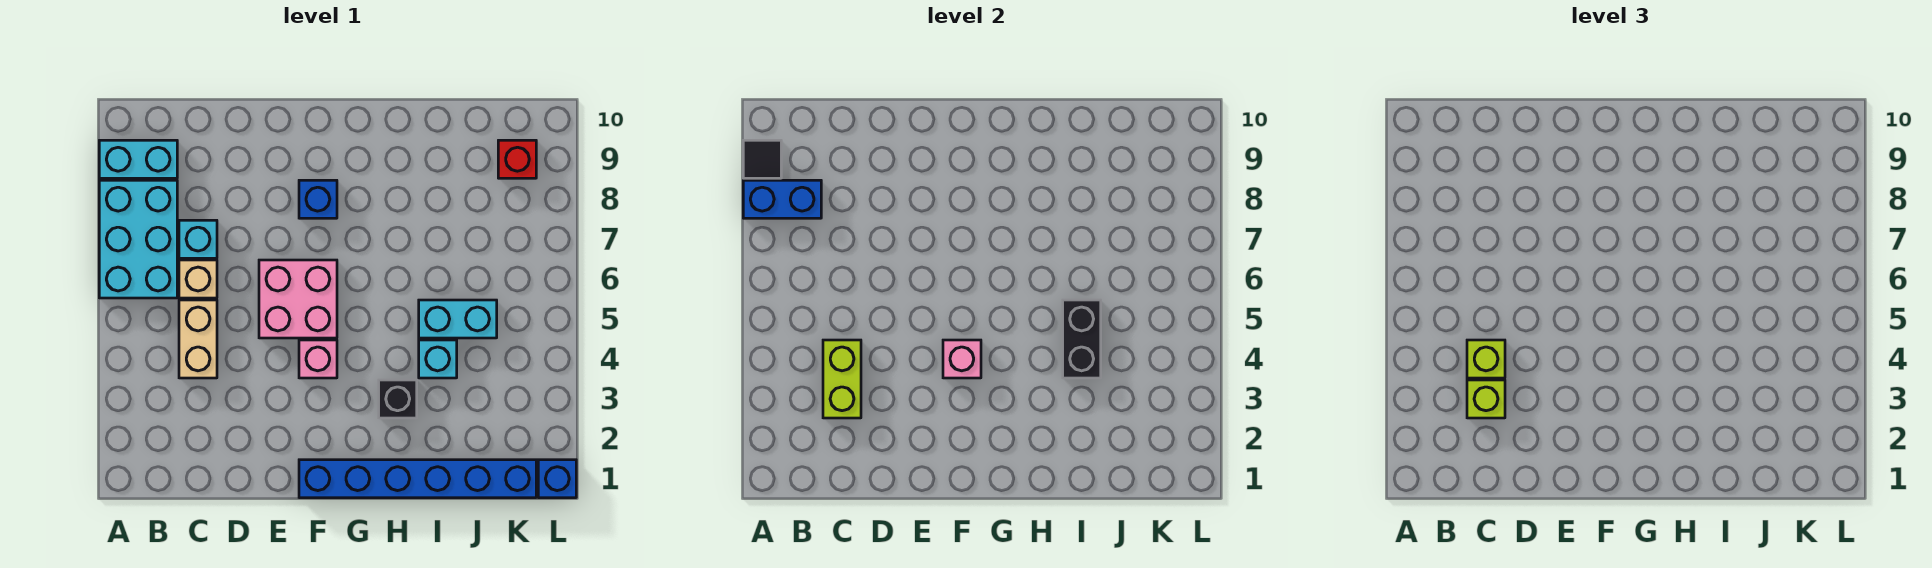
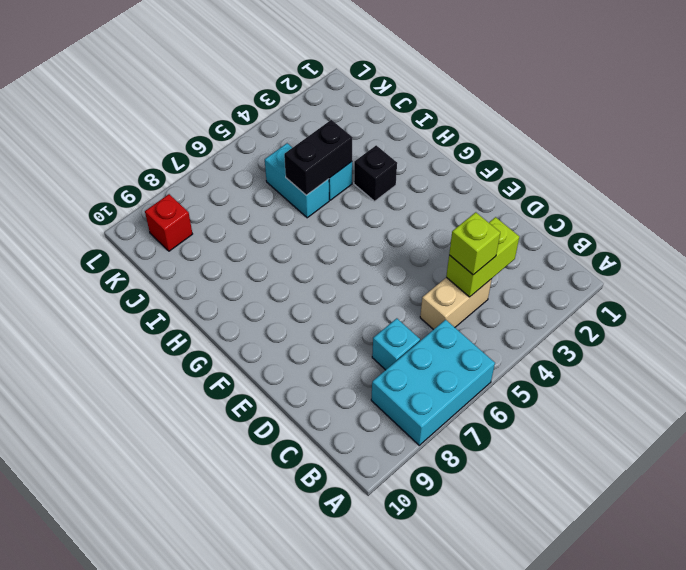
none -> cyan brick A9:B9 level 1
none -> tan brick C6 level 1
none -> pink brick E5:F6 level 1

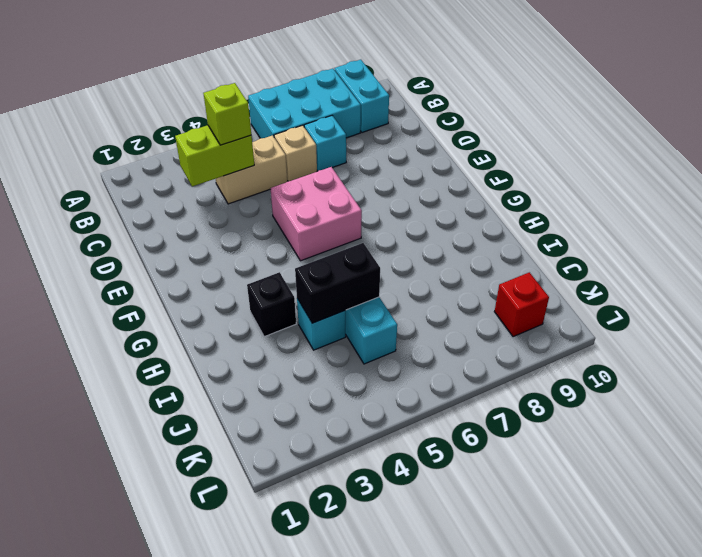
none -> blue brick F1:K1 level 1
none -> pink brick F4 level 1
none -> blue brick F8 level 1

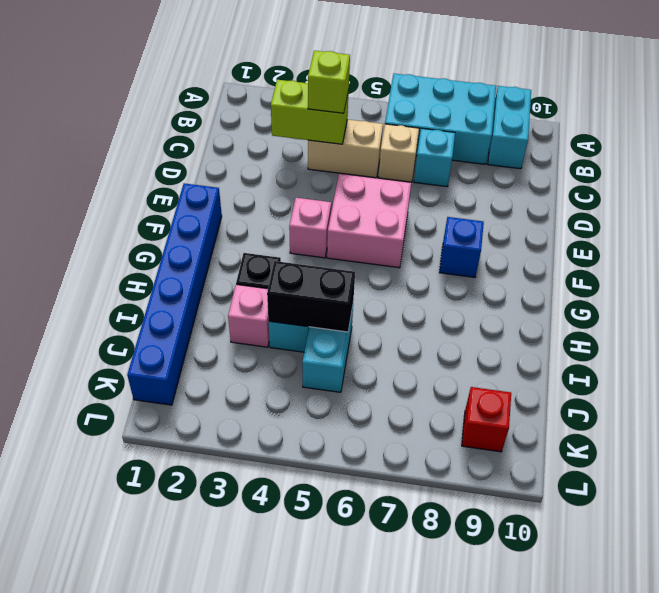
pink brick I3 level 1 -> pink brick F4 level 2
none -> blue brick L1 level 1
none -> blue brick A8:B8 level 2
none -> black tile A9 level 2

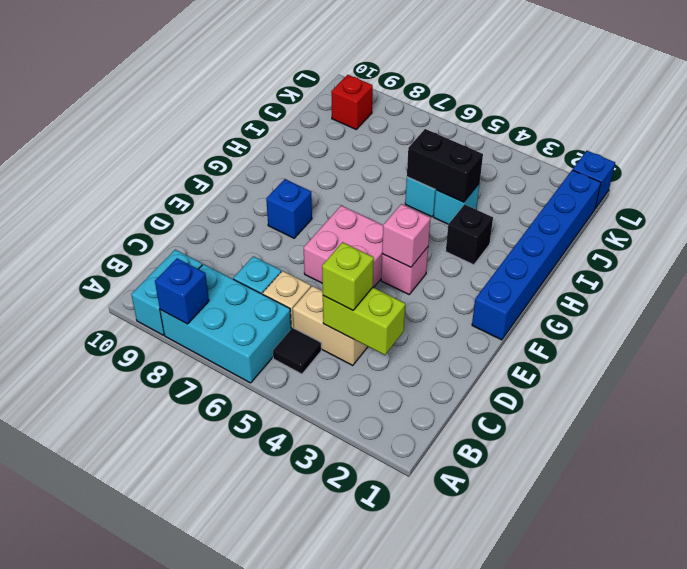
blue brick A8 level 2 -> blue brick A8:B8 level 2
black tile B5 level 1 -> black tile A9 level 2
none -> lime brick C3 level 3

